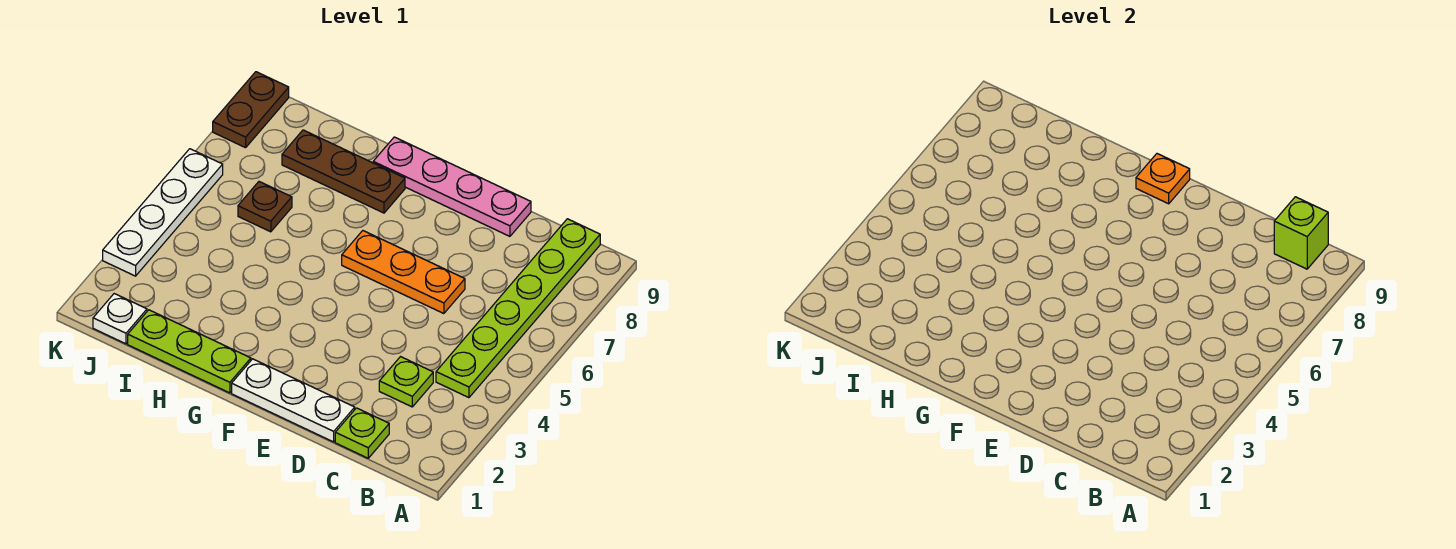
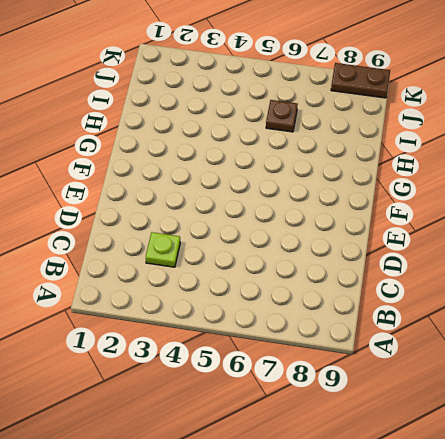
none -> lime plate B4:B9 level 1
none -> lime plate C1 level 1
none -> white plate D1:F1 level 1

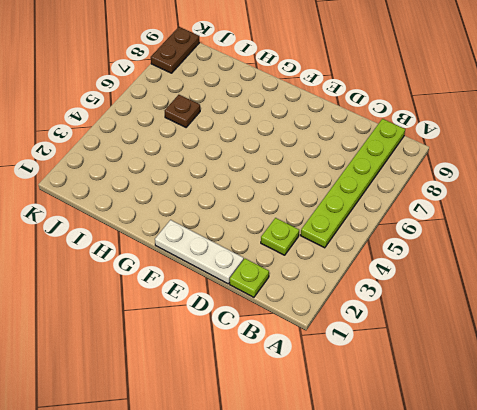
none -> orange plate D6:F6 level 1
none -> pink plate D9:G9 level 1
none -> lime plate G1:I1 level 1

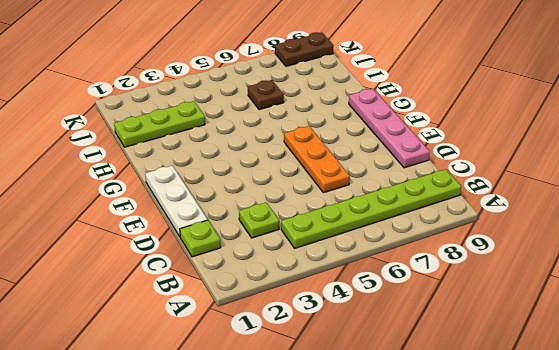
lime plate I1:I3 level 1 -> lime plate G1:I1 level 1
none -> brown plate G8:I8 level 1
none -> white plate J1 level 1
none -> white plate K3:K6 level 1

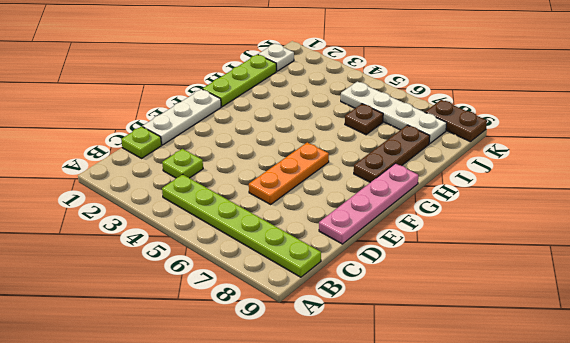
white plate J5:J8 level 1 -> white plate K3:K6 level 1
none -> lime brick B9 level 2
none -> orange plate F9 level 2

